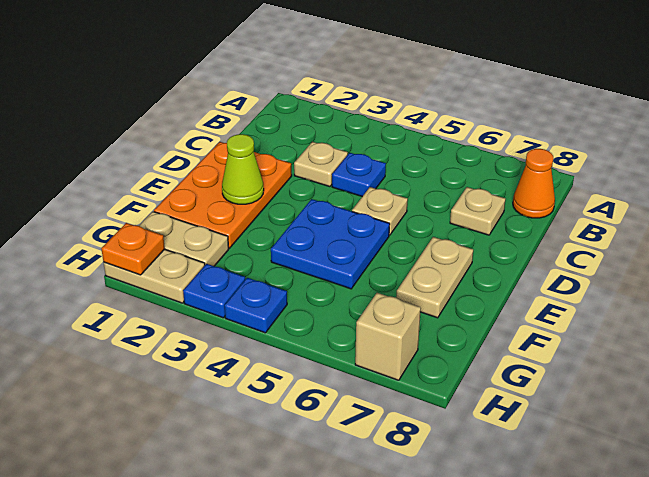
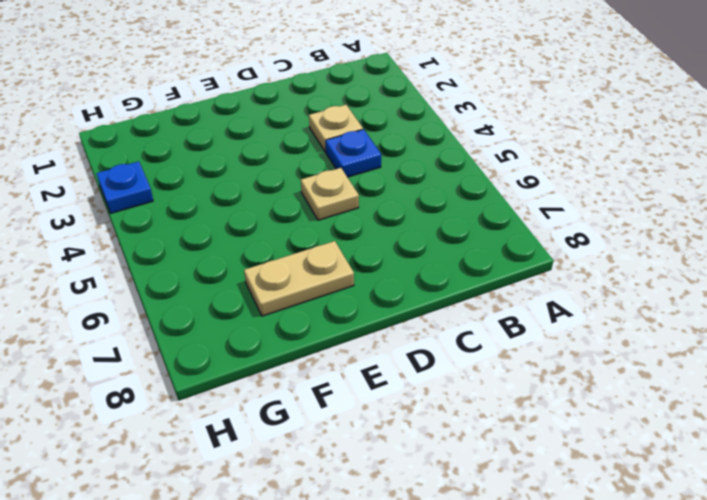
none -> orange cone B8 level 1
none -> tan plate C7 level 1
none -> orange plate D1:F2 level 1

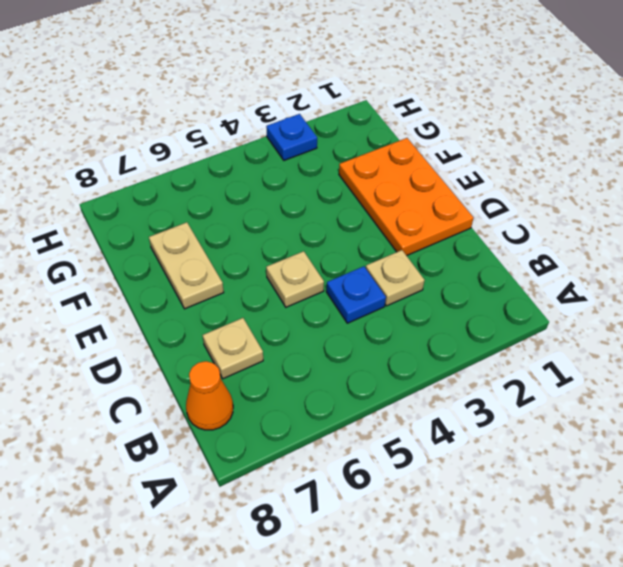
none -> blue plate E4:F5 level 1
none -> tan plate G1:G2 level 1
none -> tan plate H1:H2 level 1

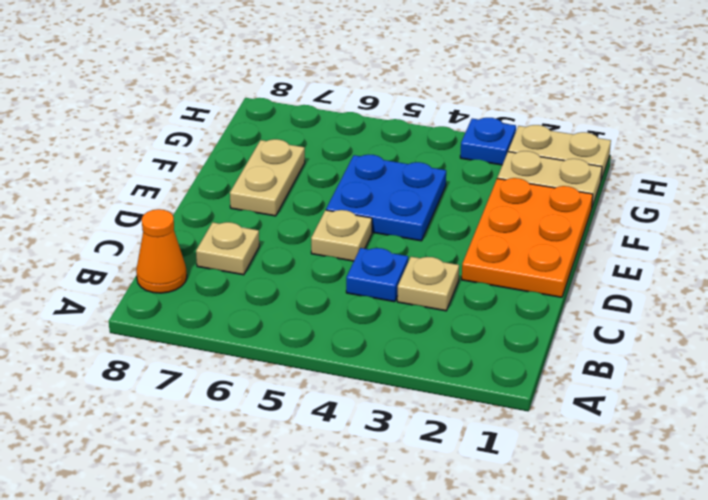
none -> blue plate H4 level 1
none -> tan brick H7 level 1
none -> lime cone E2 level 2

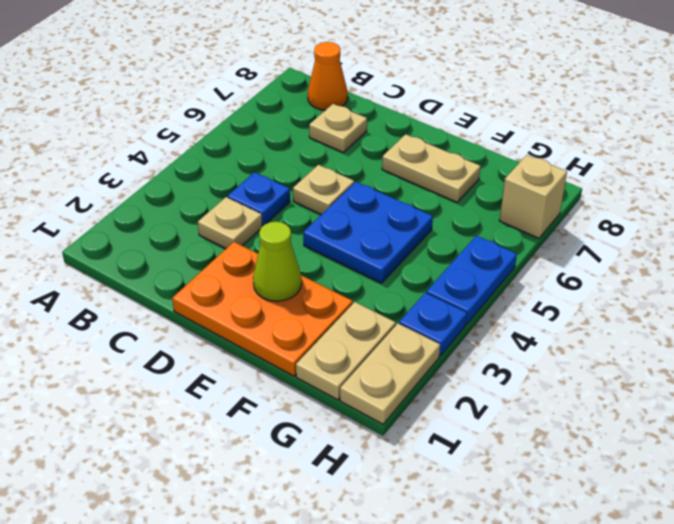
blue plate H4:H5 level 1 -> blue plate H4 level 1
none -> orange plate H1 level 2

